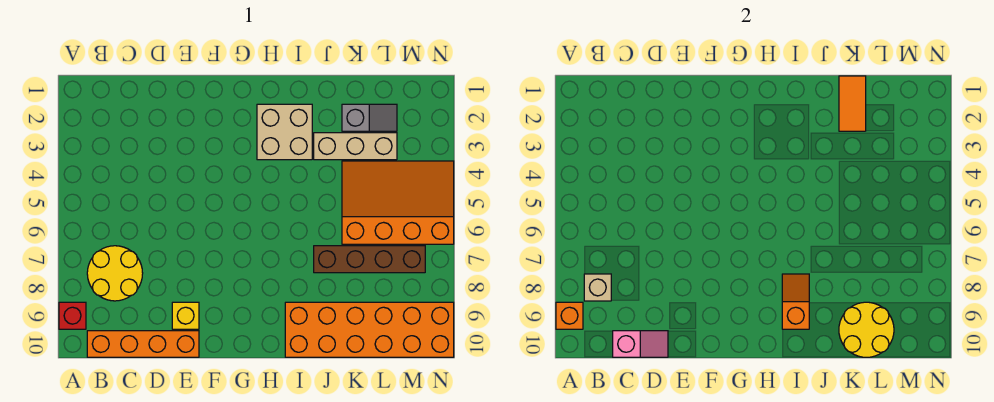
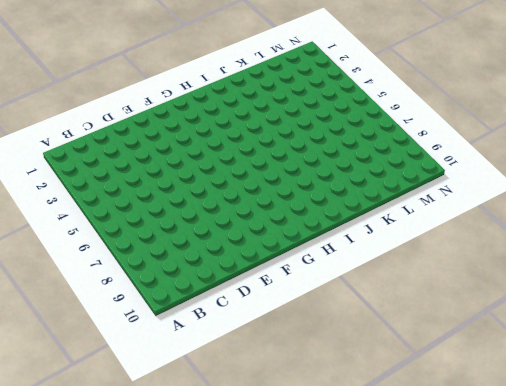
none -> red brick A9 level 1
none -> yellow round brick B7:C8 level 1
none -> orange brick B10:E10 level 1

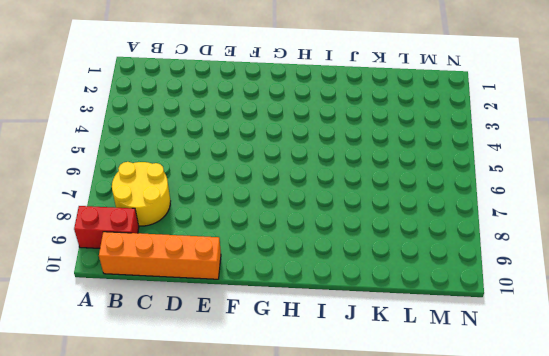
red brick A9:B9 level 1 -> red brick A9 level 1
none -> yellow brick E9 level 1
none -> tan brick H2:I3 level 1
none -> orange brick I9:N10 level 1

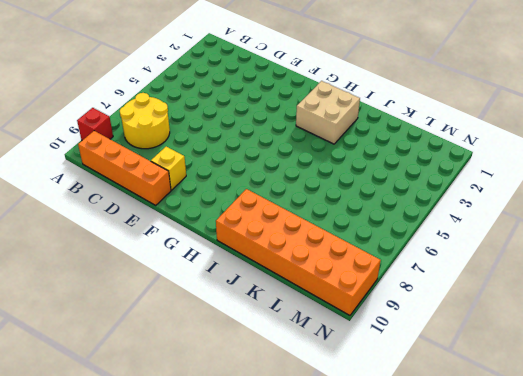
none -> tan brick J3:L3 level 1
none -> brown brick J7:M7 level 1
none -> grey slope K2:L2 level 1 top K

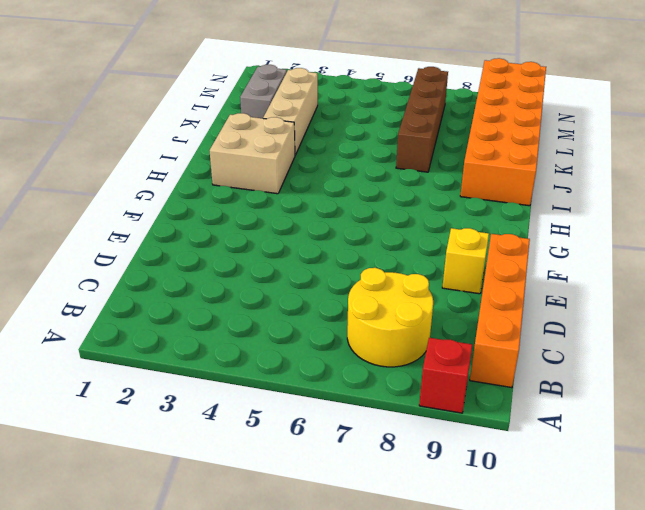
grey brick K2:L2 level 1 -> grey slope K2:L2 level 1 top K
none -> orange slope K4:N6 level 1 top 6
none -> orange brick A9 level 2
none -> tan brick B8 level 2

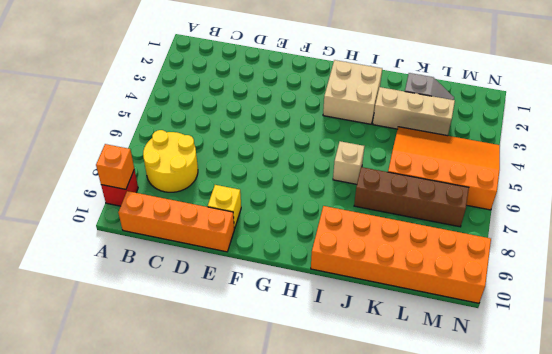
tan brick I6 level 1 -> tan brick B8 level 2
none -> pink slope C10:D10 level 2 top C
none -> orange slope I8:I9 level 2 top 9
none -> orange tile K1:K2 level 2

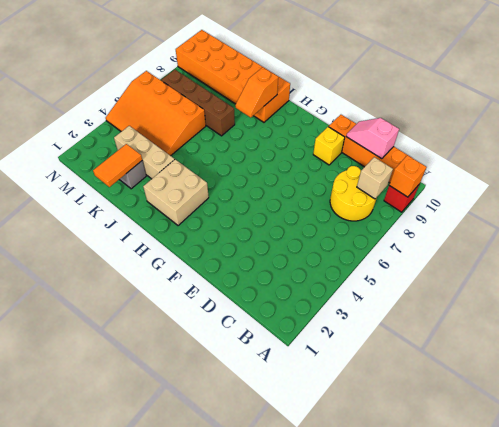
none -> yellow round brick K9:L10 level 2

